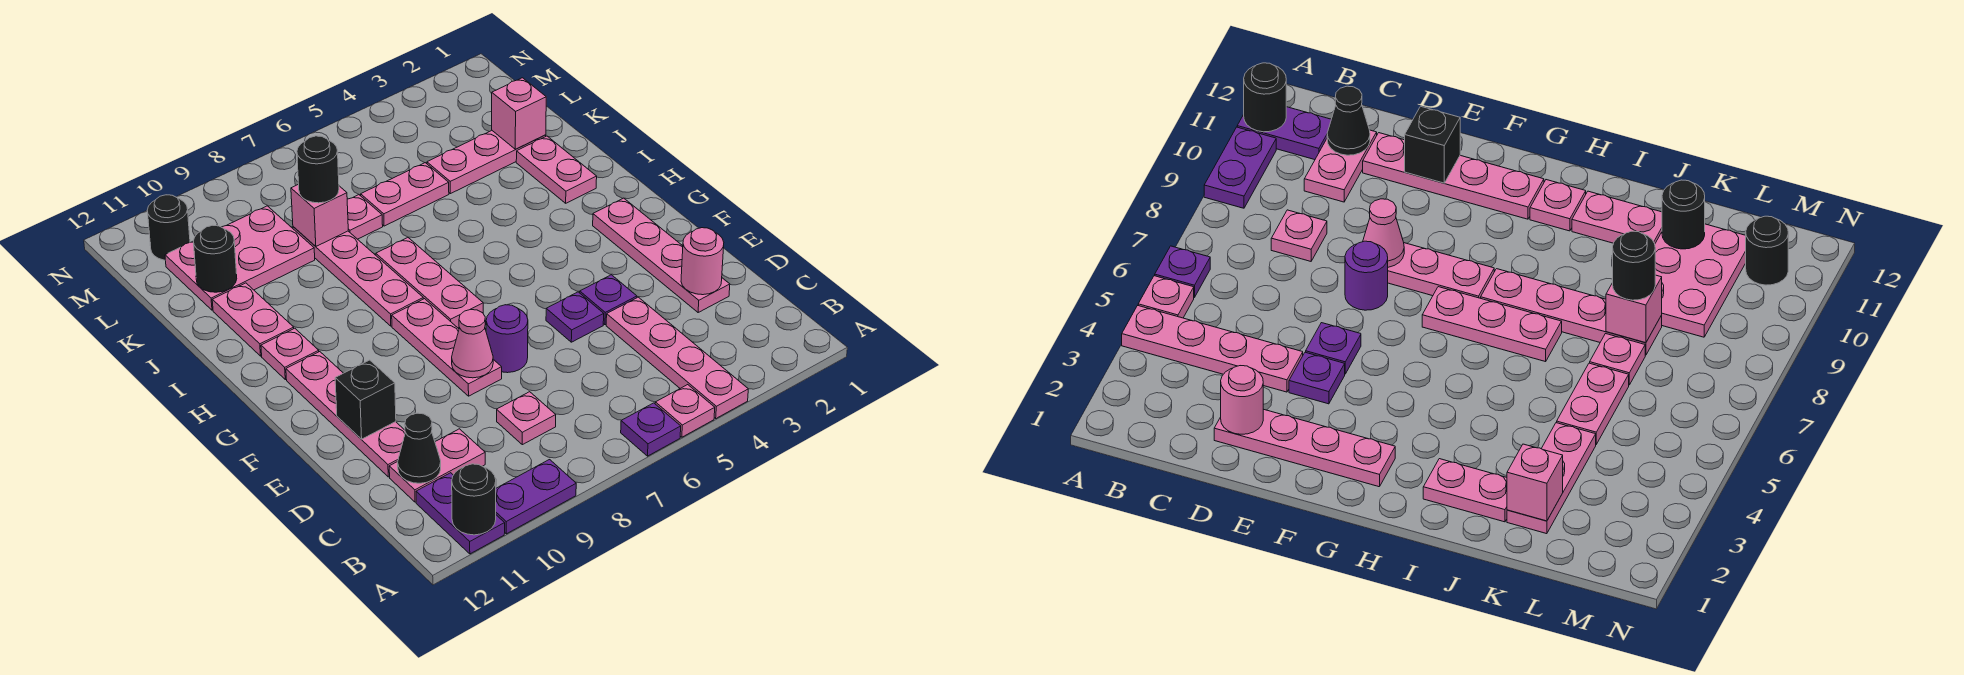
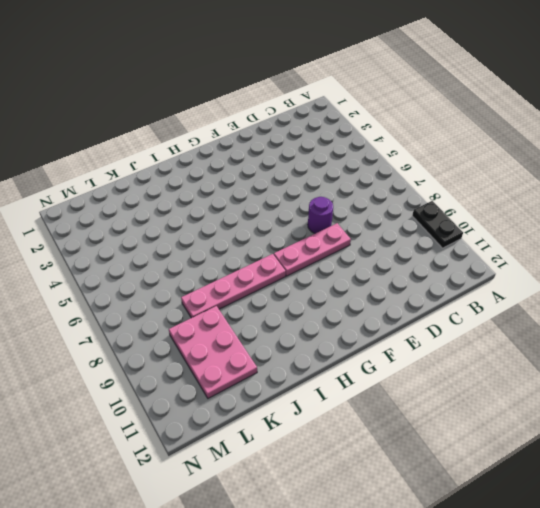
black plate A9:A10 level 1 -> purple plate A9:A10 level 1
none -> pink plate A4:D4 level 1
none -> pink plate A5 level 1
none -> purple plate A6 level 1
none -> purple plate A11:B11 level 1

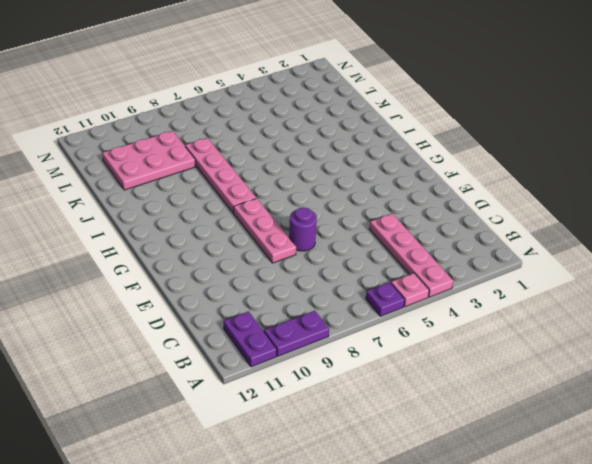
none -> pink plate C8 level 1
none -> pink plate C10:C11 level 1
none -> pink plate D2:G2 level 1
none -> pink plate D11:G11 level 1

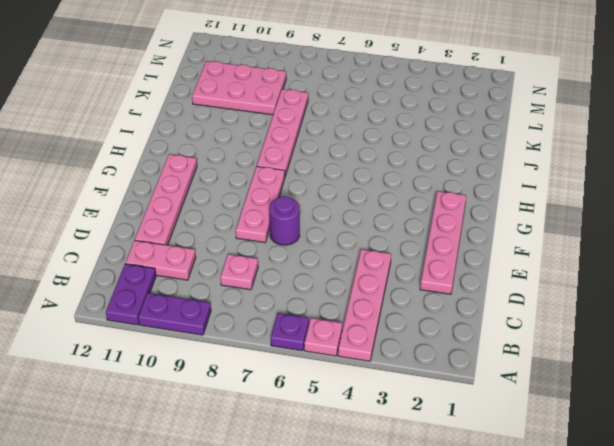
none -> purple plate E4 level 1
none -> purple plate E5 level 1
none -> pink plate G7:I7 level 1
none -> pink plate H11 level 1

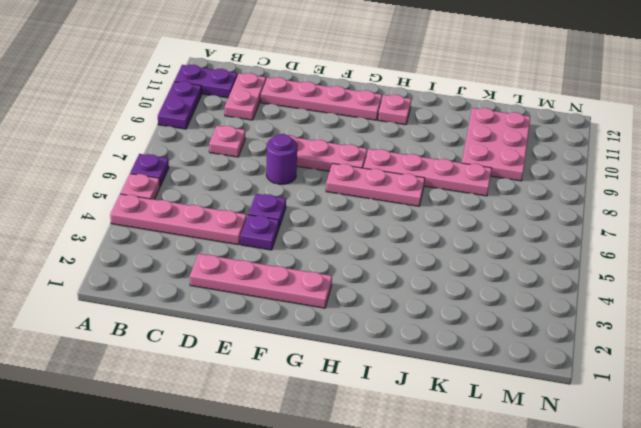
none -> pink plate I2:J2 level 1
none -> pink plate I11:J11 level 1
none -> pink plate K2:K4 level 1
none -> pink plate K5:K6 level 1

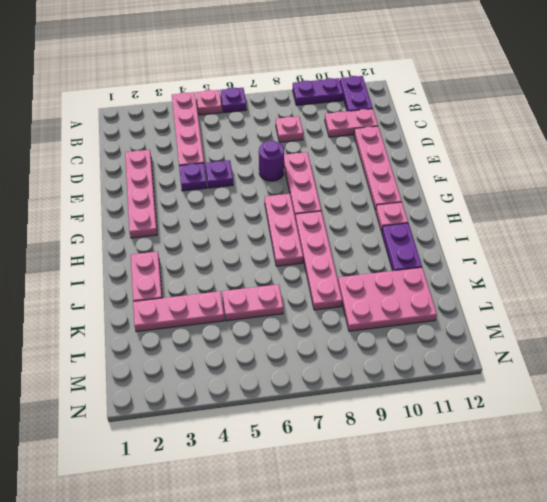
purple plate I11:J11 level 1 -> pink plate I11:J11 level 1
none -> pink plate K7 level 1
none -> black round brick M11 level 1
none -> black round brick A11 level 2
none -> black cone C11 level 2

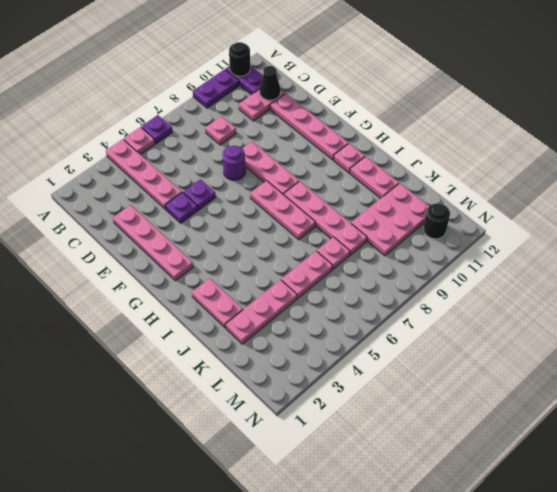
none -> pink round brick D2 level 2
none -> pink cone E8 level 2
none -> black brick E11 level 2
none -> pink brick K2 level 2

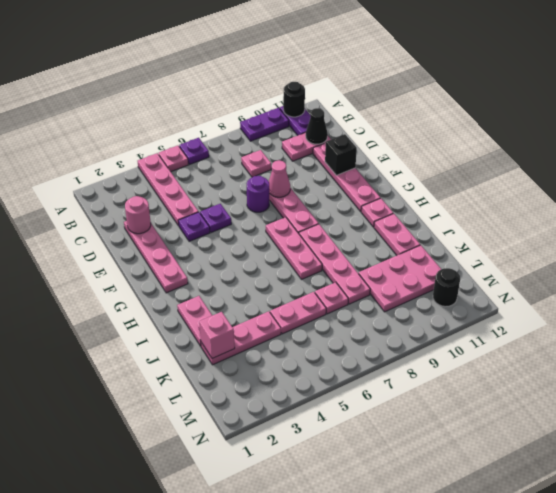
none -> pink brick K8 level 2
none -> black round brick K11 level 2
none -> black round brick K8 level 3

